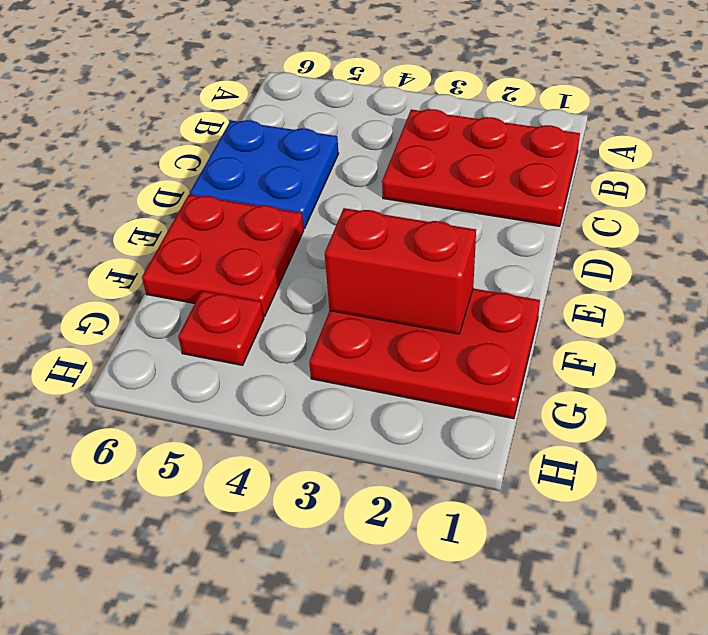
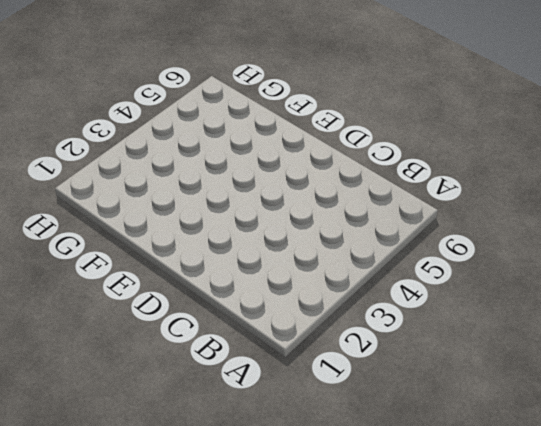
none -> red plate B1:C3 level 1
none -> blue plate C5:D6 level 1

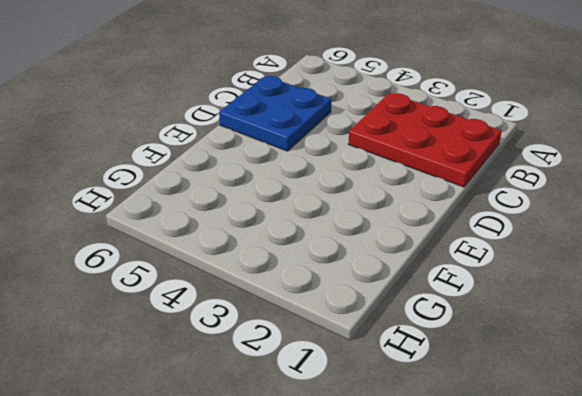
none -> red plate E5:F6 level 1
none -> red plate F1:G3 level 1

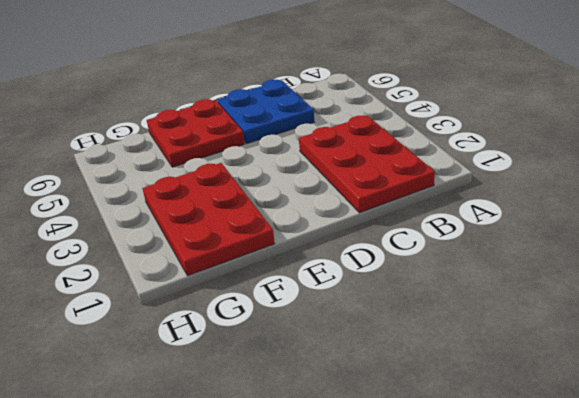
none -> red plate G5 level 1
none -> red brick F2:F3 level 2

